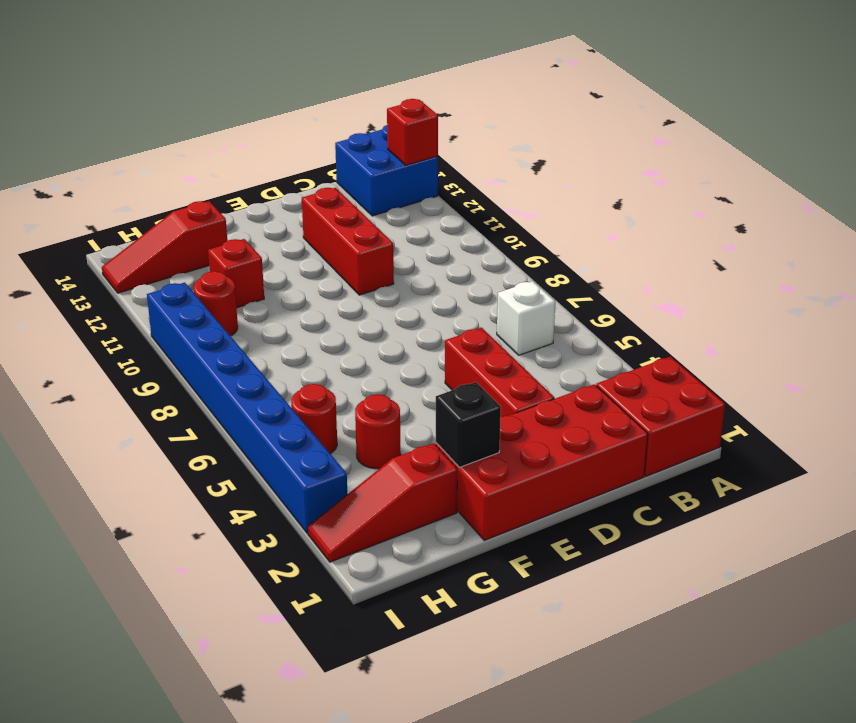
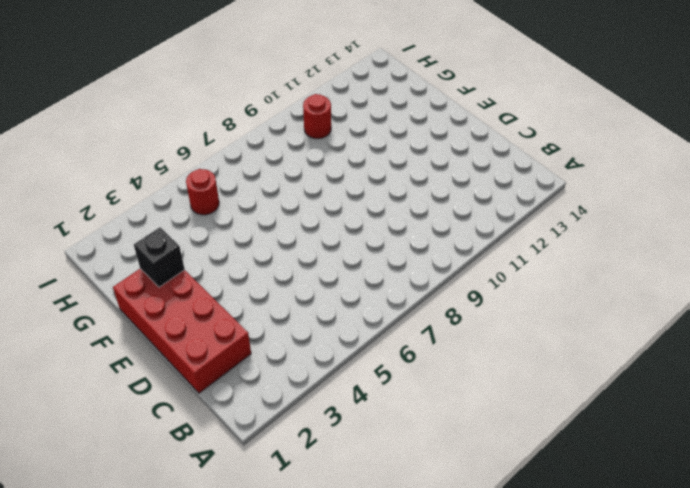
none -> red brick A1:B2 level 1
none -> blue brick A13:B14 level 1
none -> white brick B6 level 1

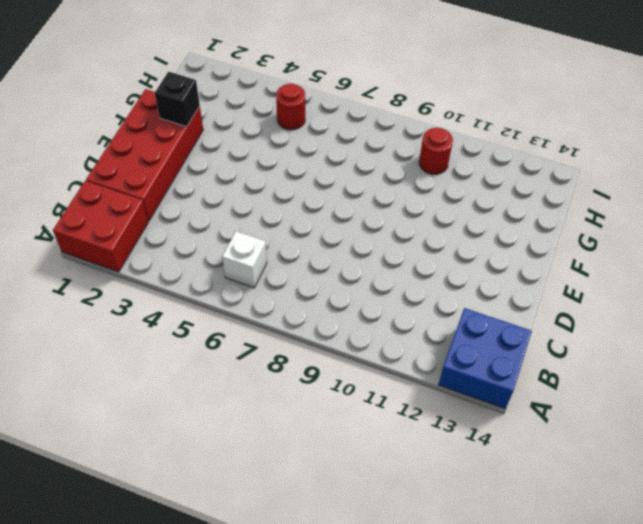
none -> red brick D3:D5 level 1
none -> red brick D10:D12 level 1
none -> red slope G2:I2 level 1 top G

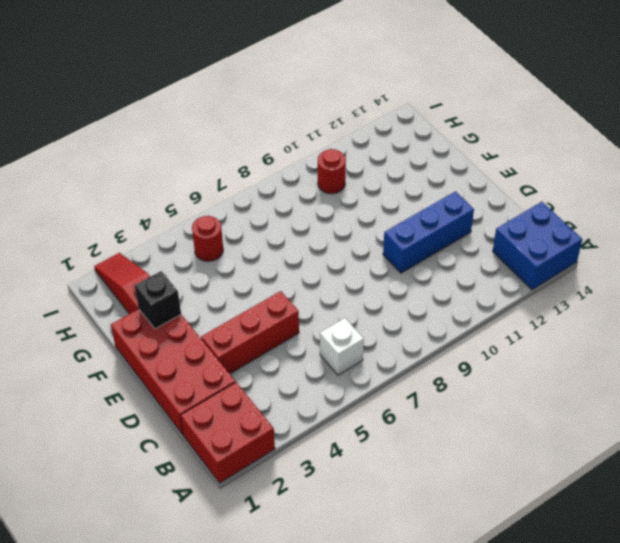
blue brick D10:D12 level 1 -> red brick D10:D12 level 1
none -> red round brick G4 level 1
none -> red brick G11 level 1
none -> red slope G13:I13 level 1 top G

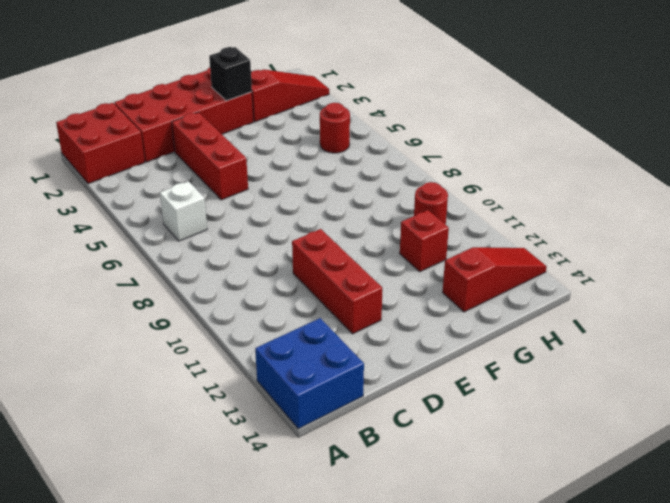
none -> red round brick G4 level 1
none -> blue brick I3:I10 level 1
none -> red brick A13 level 2

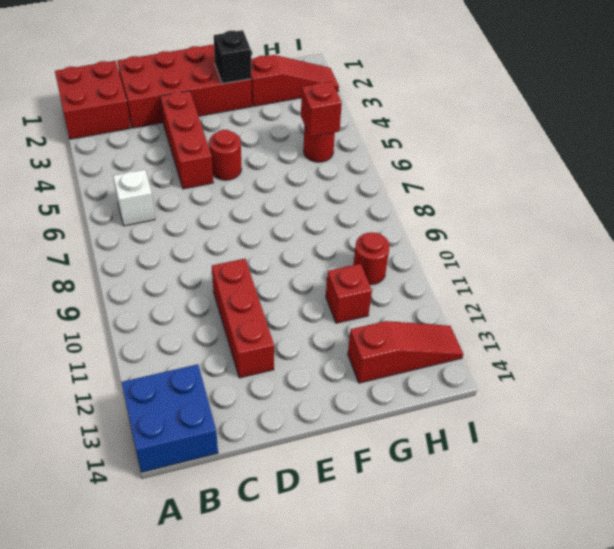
red round brick E5 level 1 -> red round brick G4 level 1
red brick H5 level 2 -> red brick A13 level 2
none -> blue brick I3:I10 level 1

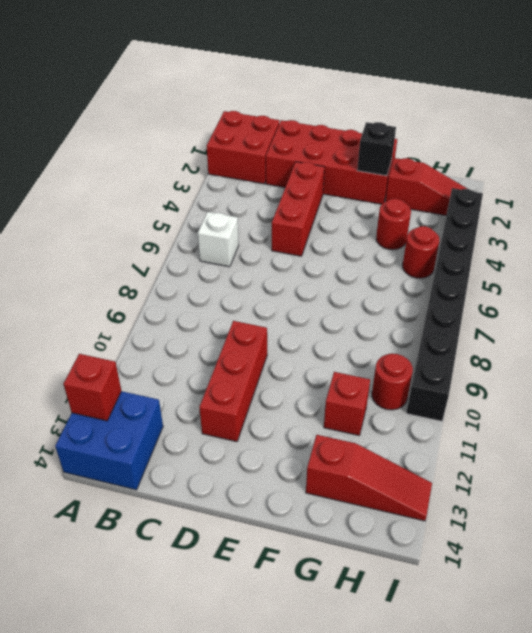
black brick I3:I10 level 1 -> blue brick I3:I10 level 1

